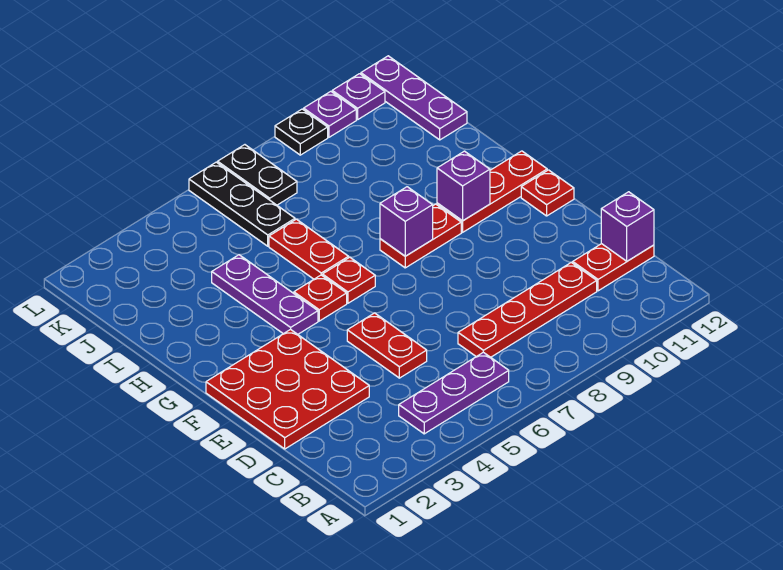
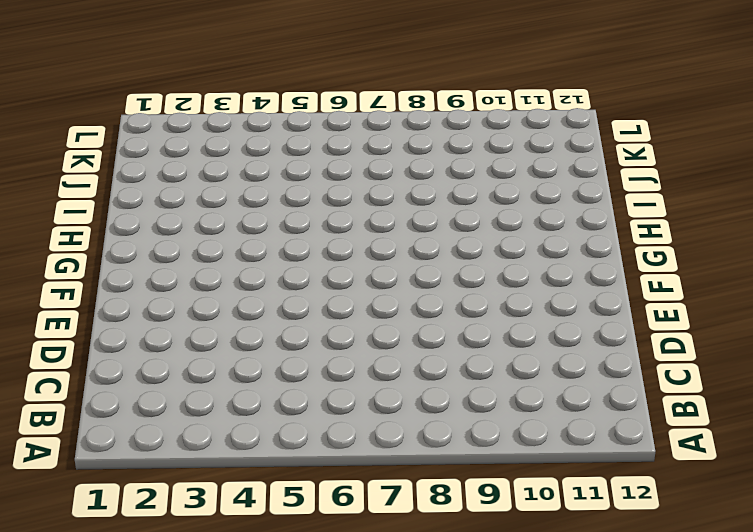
none -> purple plate B4:B6 level 1
none -> red plate C7:C10 level 1
none -> red plate C11:C12 level 1

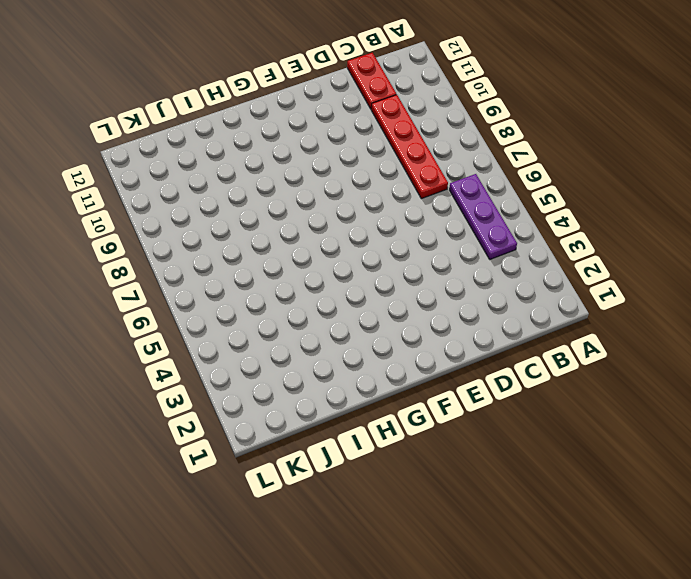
none -> red plate D1:F3 level 1
none -> red plate D5:E5 level 1
none -> red plate F12 level 1

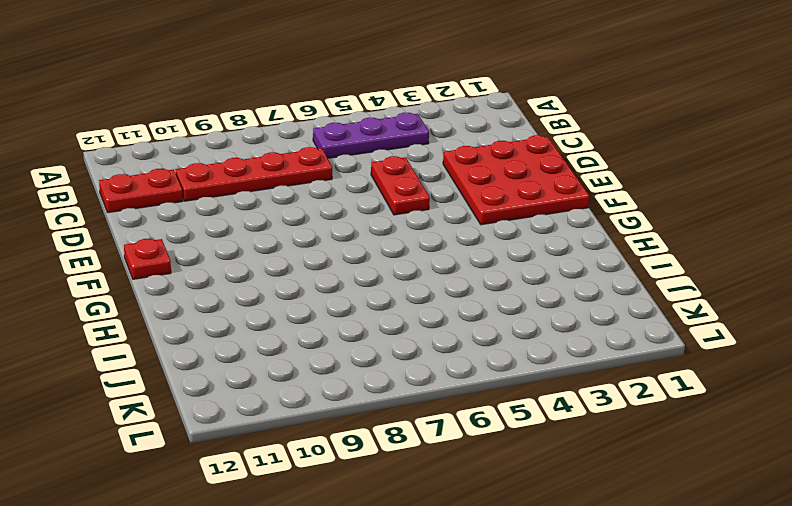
none -> purple plate G4:I4 level 1
none -> red plate G5 level 1
none -> red plate G6 level 1

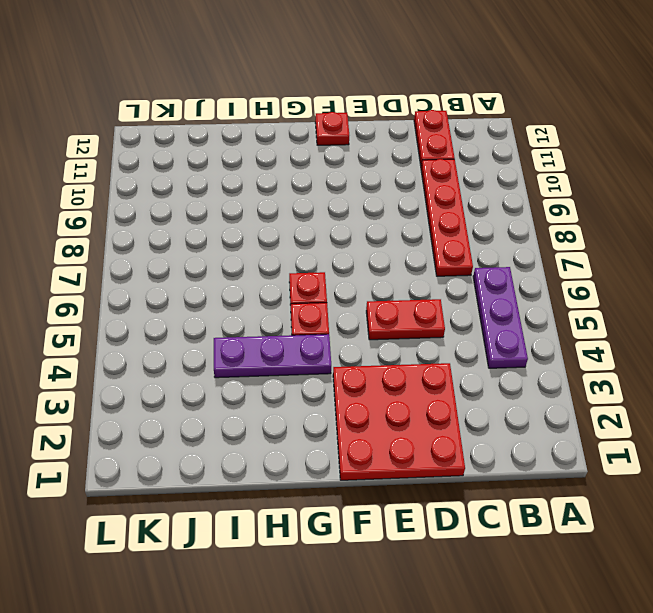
none -> red plate G8:G9 level 1
none -> red plate G10:G12 level 1
none -> red plate H6:I6 level 1

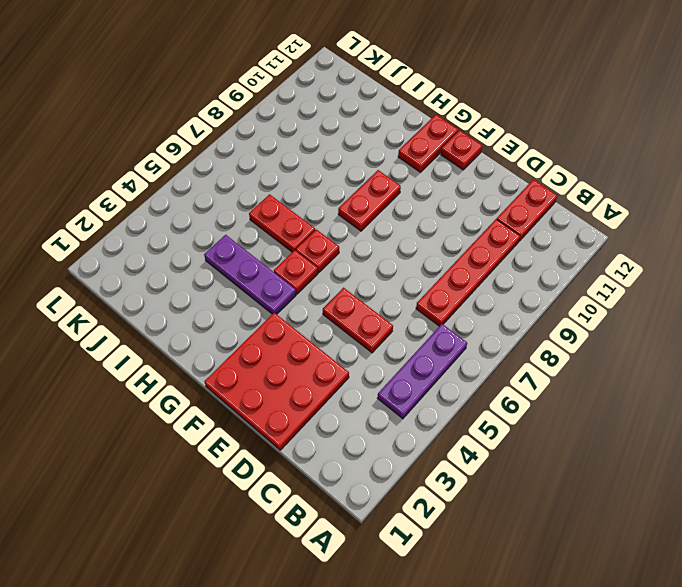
red plate G11:G12 level 1 -> red plate G10:G12 level 1
none -> black plate J6:L6 level 1
none -> purple plate J12:L12 level 1
none -> black plate K7:L7 level 1

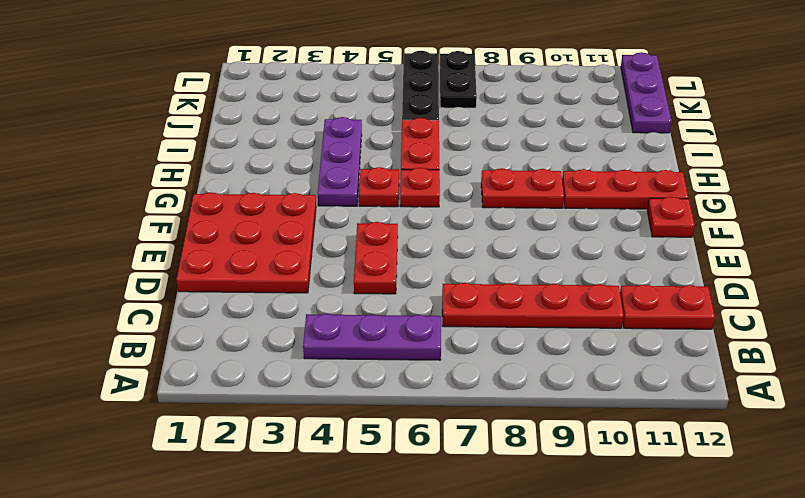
none -> black plate L9 level 1
none -> purple plate L10 level 1
none -> purple plate L11 level 1

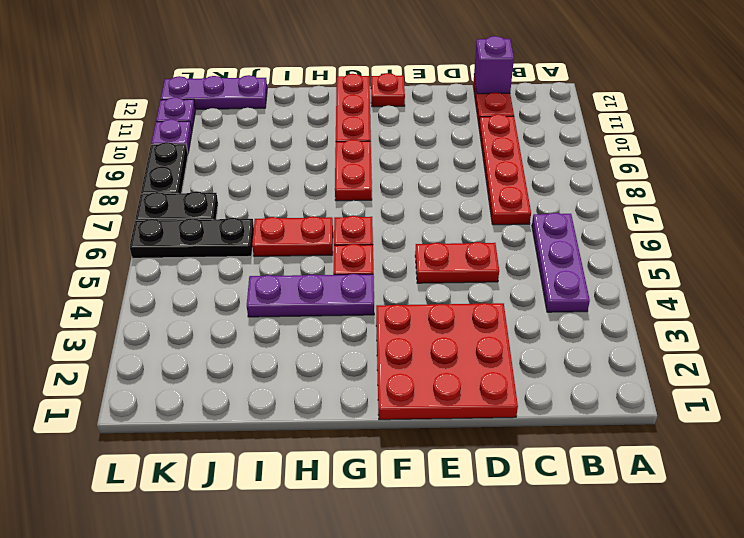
black plate L8:L9 level 1 -> black plate L9 level 1
none -> purple brick G8 level 2
none -> purple brick G10 level 2

